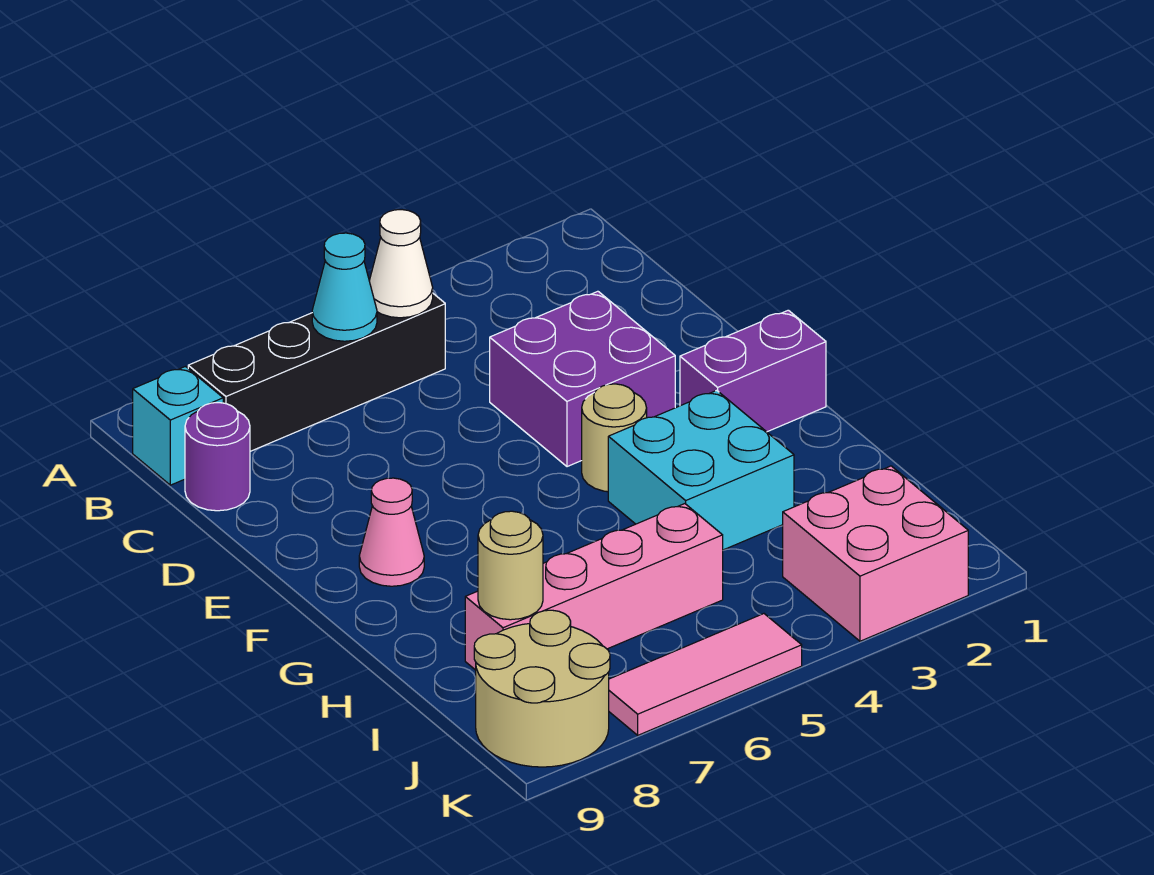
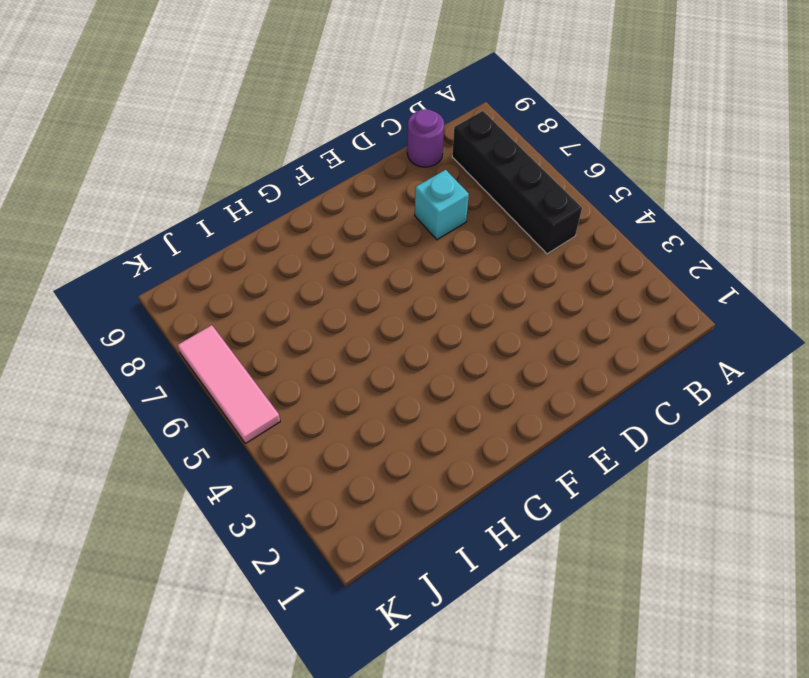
cyan brick D7 level 1 -> cyan brick B9 level 1
none -> purple brick D3:E4 level 1
none -> purple brick F1:F2 level 1
none -> tan round brick F4 level 1

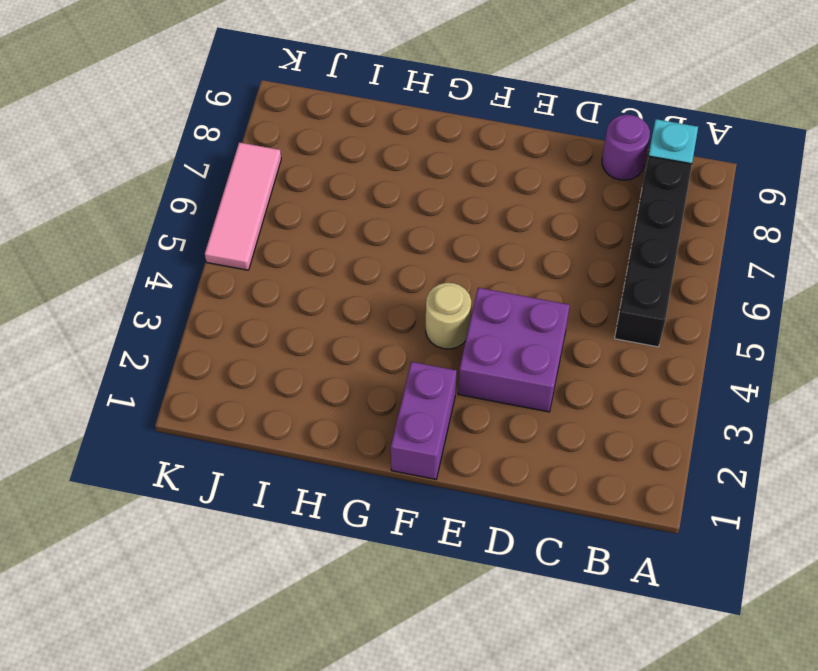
none -> pink cone F8 level 1
none -> cyan brick G3:H4 level 1
none -> pink brick I5:I8 level 1

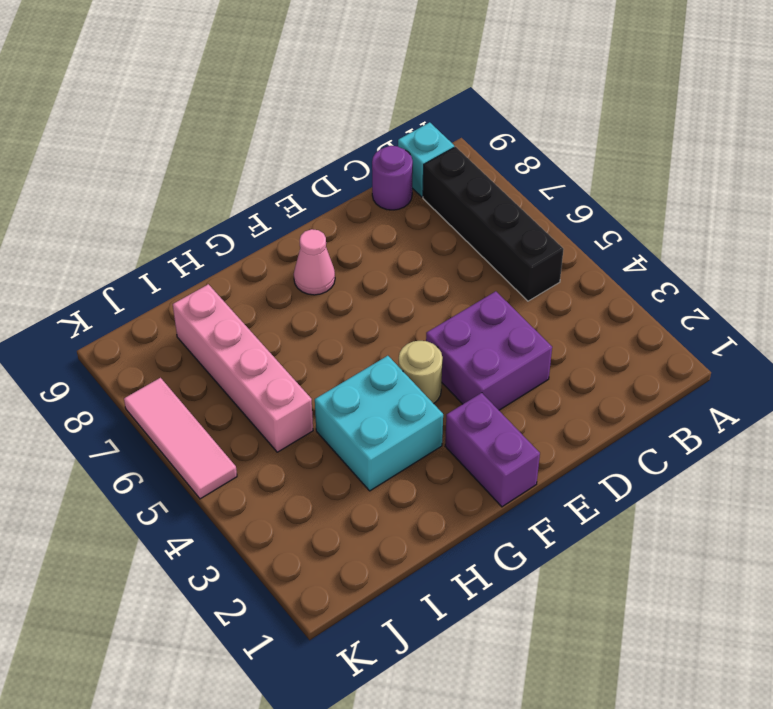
none -> pink brick J2:K3 level 1
none -> tan round brick J8:K9 level 1
none -> white cone B5 level 2

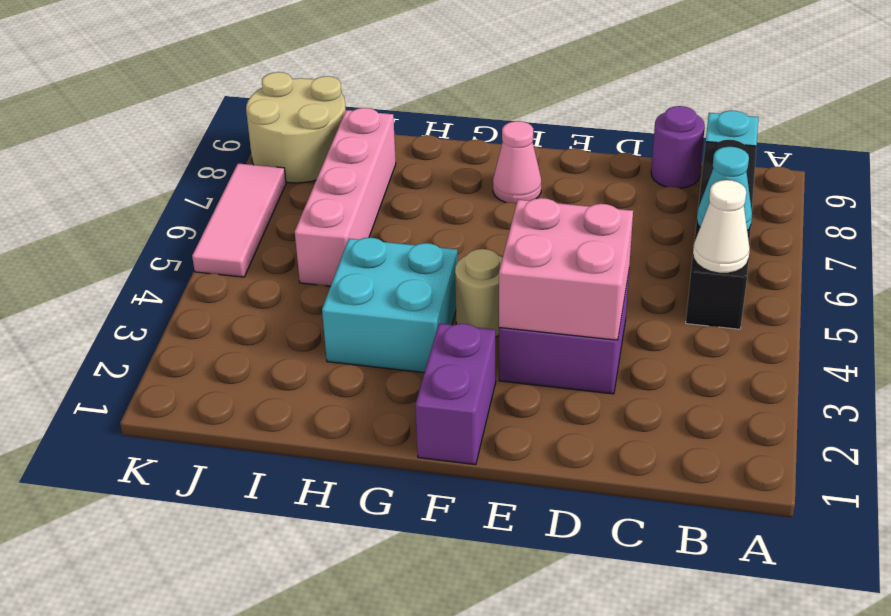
pink brick D3:E4 level 2 -> pink brick J2:K3 level 1
none -> tan round brick I8 level 2

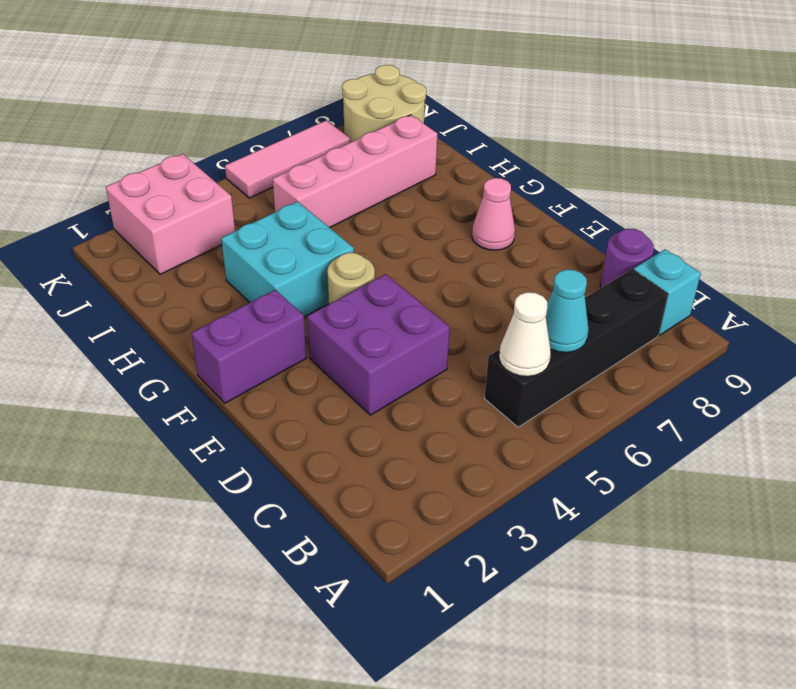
none -> tan round brick I8 level 2

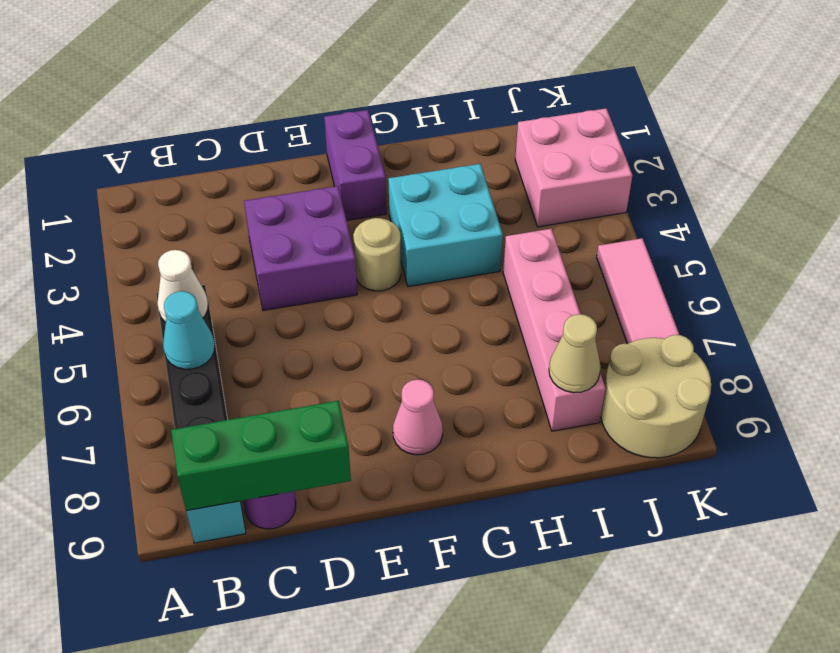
green brick B9:D9 level 2 -> none
tan cone I8 level 2 -> tan round brick I8 level 2

